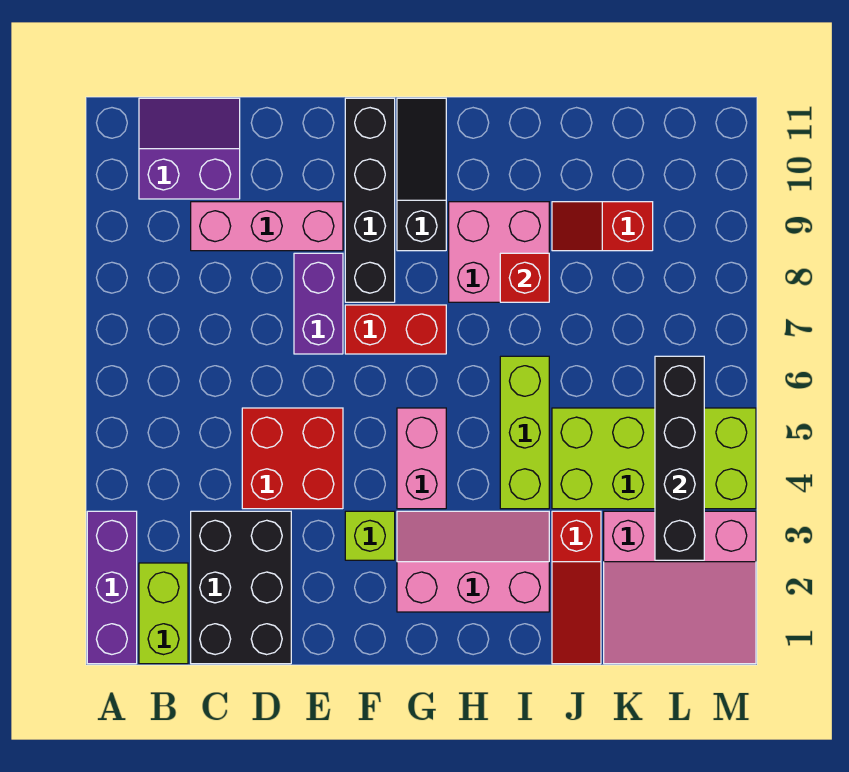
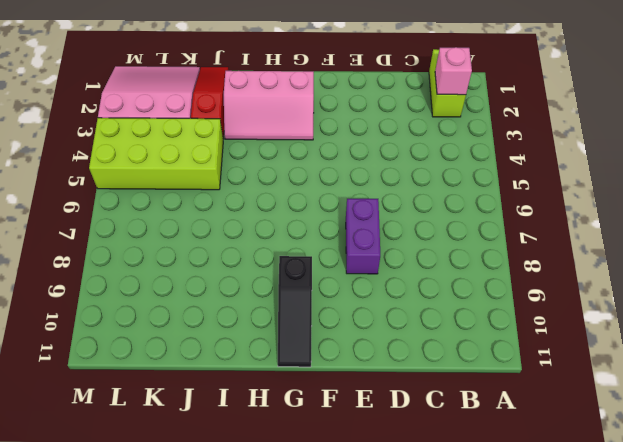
pink brick B2 level 2 -> none
none -> purple brick A1:A3 level 1
none -> purple slope B10:C11 level 1 top 10
none -> black brick C1:D3 level 1

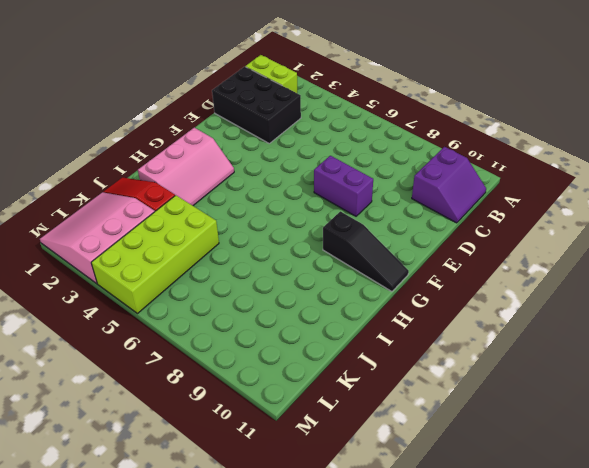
none -> purple brick A1:A3 level 1
none -> pink brick C9:E9 level 1
none -> red brick D4:E5 level 1

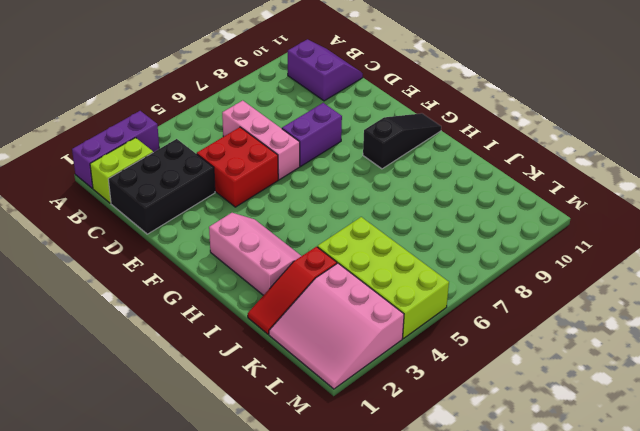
pink brick C6:E6 level 1 -> pink brick C9:E9 level 1
none -> lime brick F3 level 1
none -> red brick F7:G7 level 1
none -> black brick F8:F11 level 1

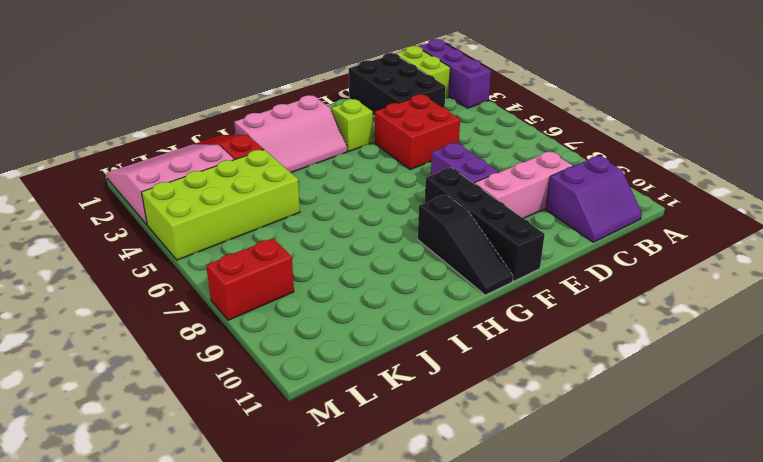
red brick L8:M8 level 1 -> red brick F7:G7 level 1
none -> pink brick G4:G5 level 1
none -> pink brick H8:I9 level 1
none -> lime brick I4:I6 level 1

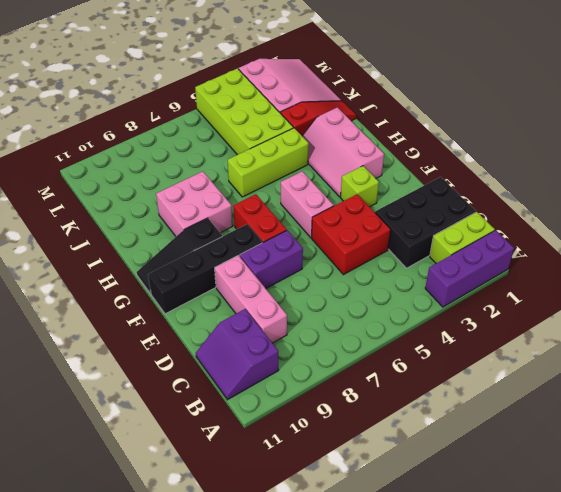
pink brick F5:G5 level 1 -> pink brick G4:G5 level 1
none -> red slope J9:K9 level 1 top K
none -> red brick I8 level 2
none -> black brick L3:L6 level 2

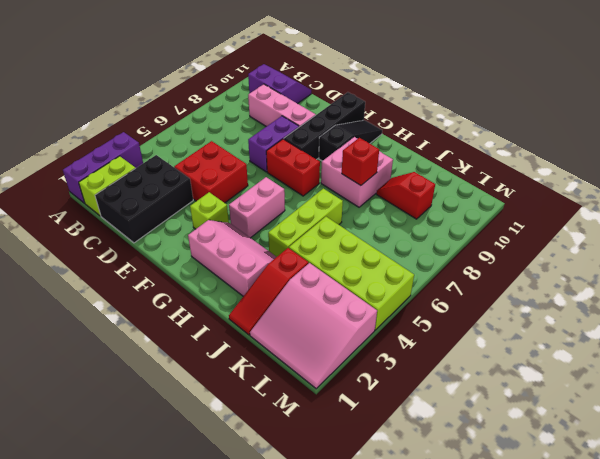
none -> black brick L3:L6 level 2

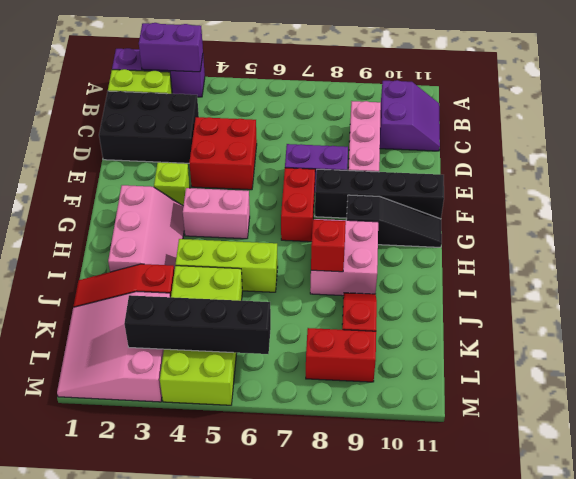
purple brick A2:A3 level 2 -> none
red brick L8:L9 level 1 -> none

